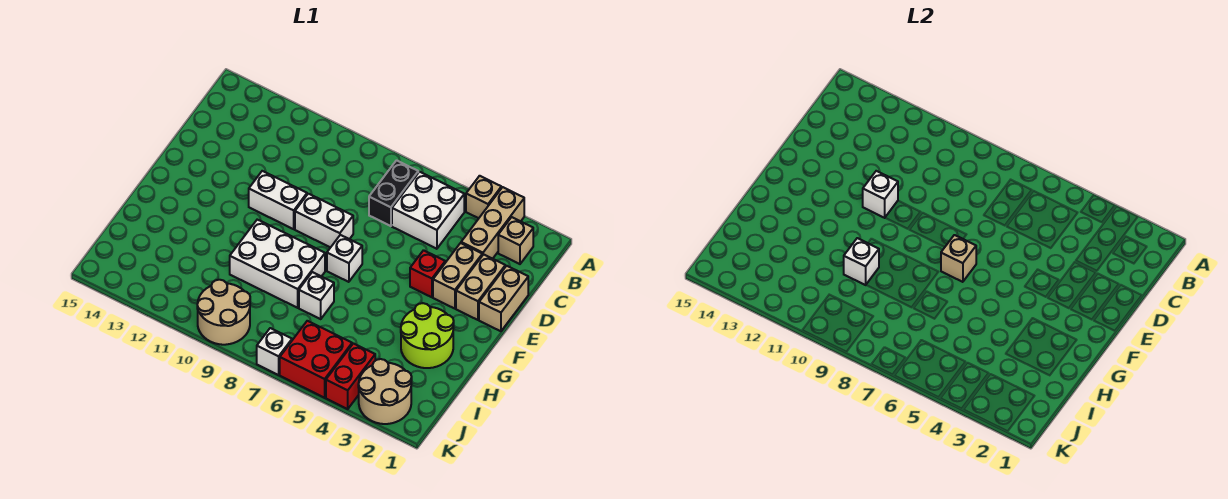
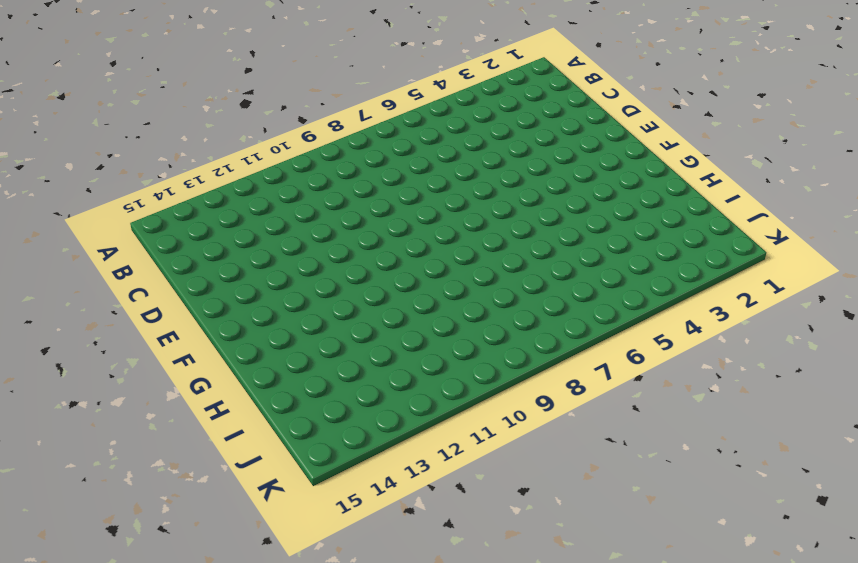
none -> tan brick A3:C3 level 1
none -> tan brick A4 level 1
none -> tan brick B2 level 1

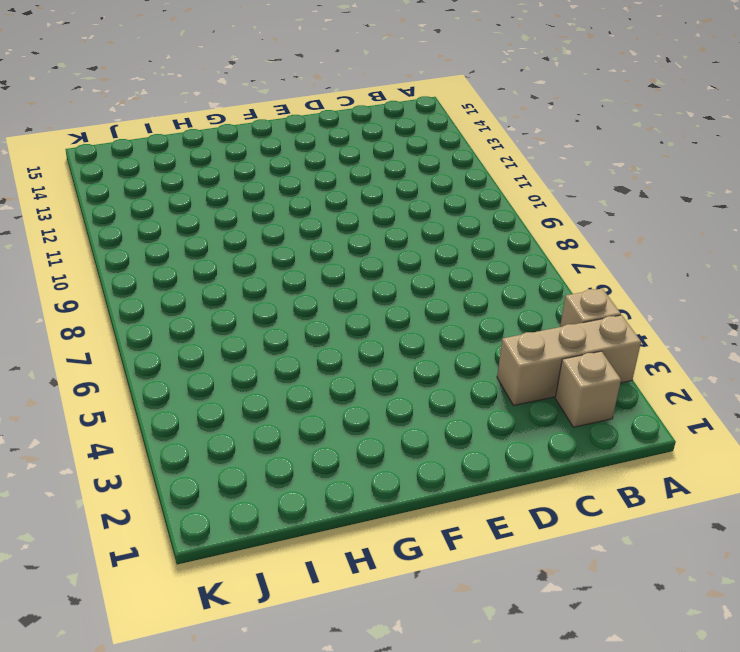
none -> white brick B5:C6 level 1
none -> black brick B7:C7 level 1
none -> tan brick D1:E1 level 1

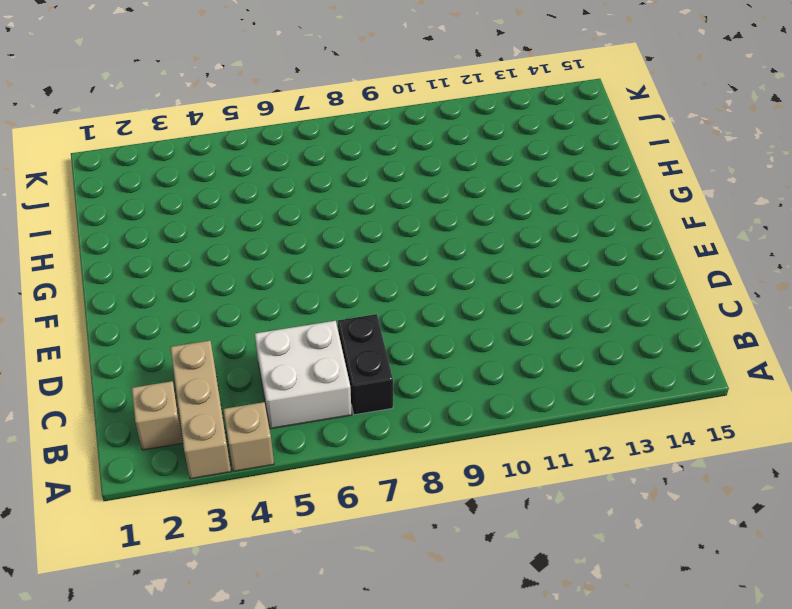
none -> tan brick D1:E1 level 1
none -> tan brick D2:E2 level 1
none -> tan brick D3:E3 level 1

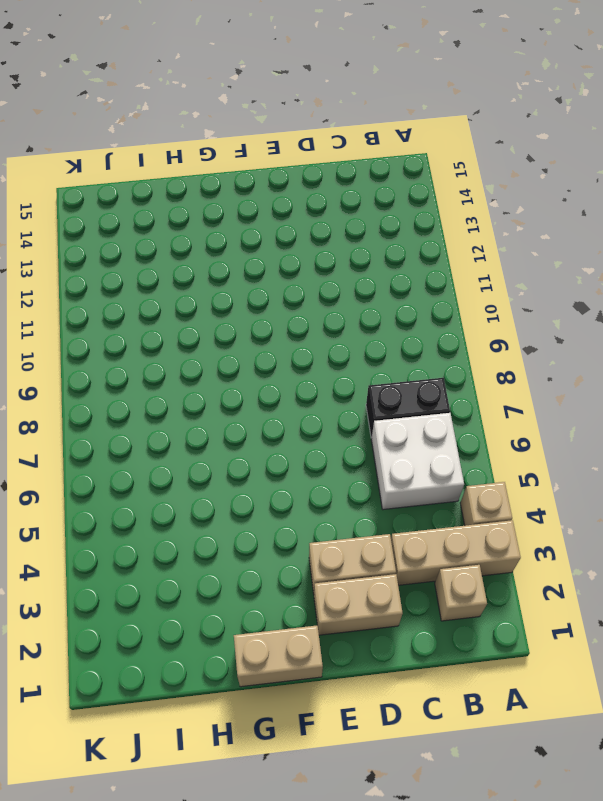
tan brick F1:G1 level 1 -> tan brick D1:E1 level 1
none -> red brick E4 level 1
none -> white brick E8:E9 level 1
none -> white brick E10:E11 level 1

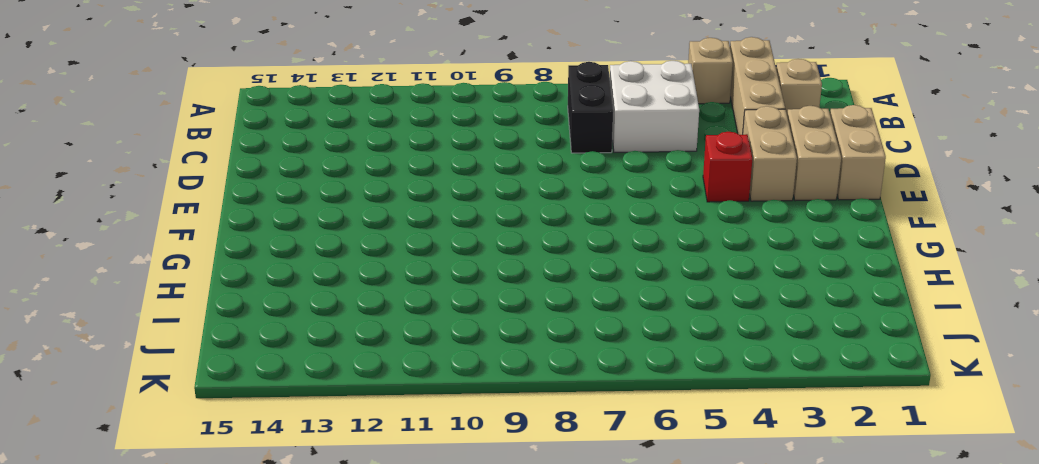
none -> white brick E8:E9 level 1
none -> white brick E10:E11 level 1
none -> white brick F7 level 1

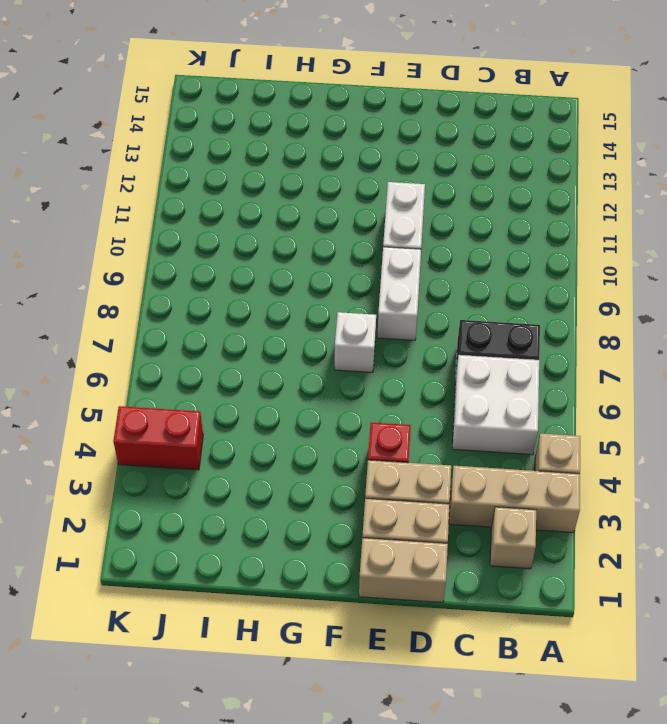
none -> lime round brick G2:H3 level 1
none -> white brick G8:H10 level 1
none -> white brick H7 level 1

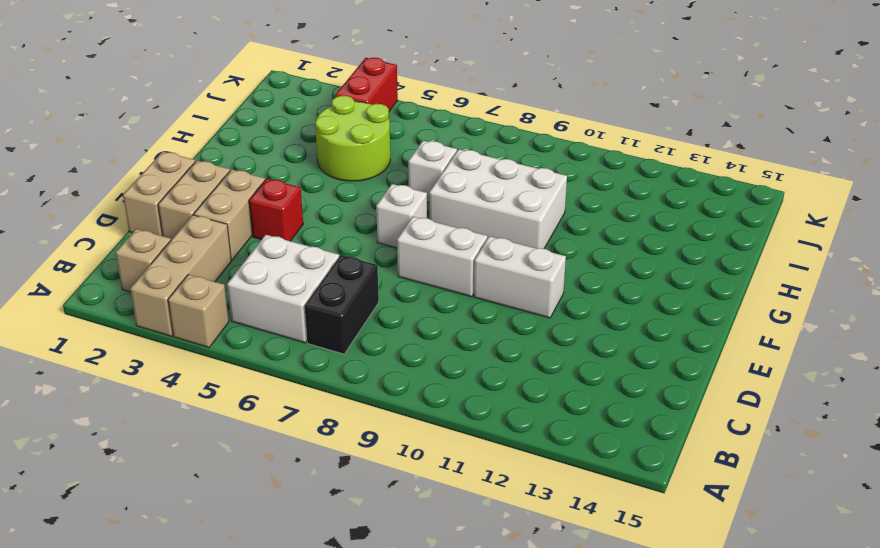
lime round brick H4:I5 level 1 -> lime round brick G2:H3 level 1
none -> tan round brick J2:K3 level 1
none -> red brick J5:K6 level 1
none -> tan round brick J9:K10 level 1

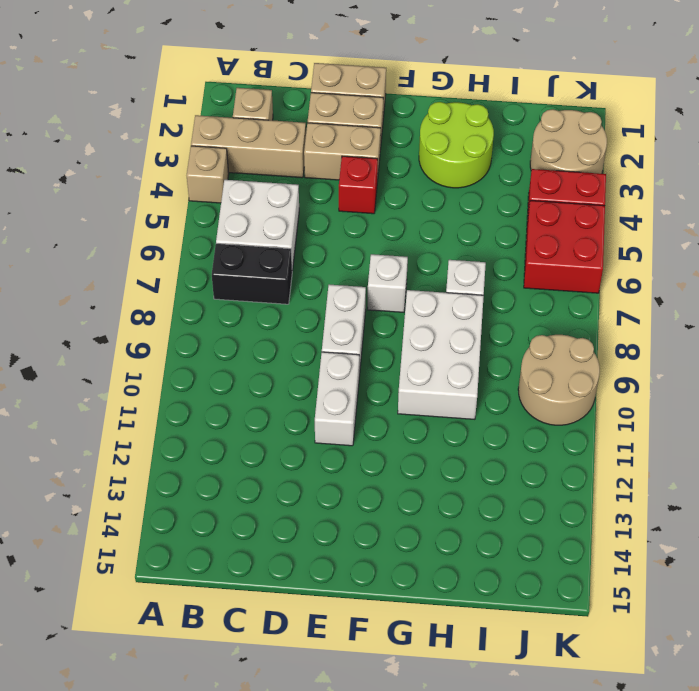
none -> white brick K7 level 1
none -> white brick E11 level 2
none -> tan brick F7 level 2

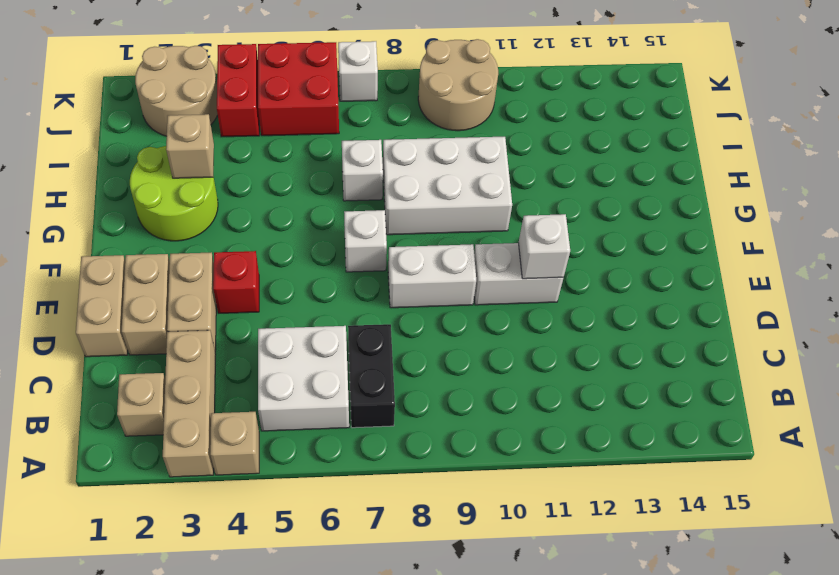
tan brick H3 level 2 -> tan brick F7 level 2
none -> white brick H10 level 2

